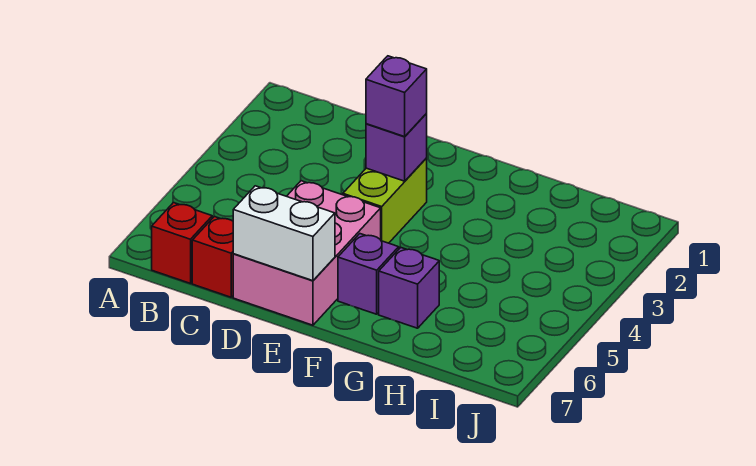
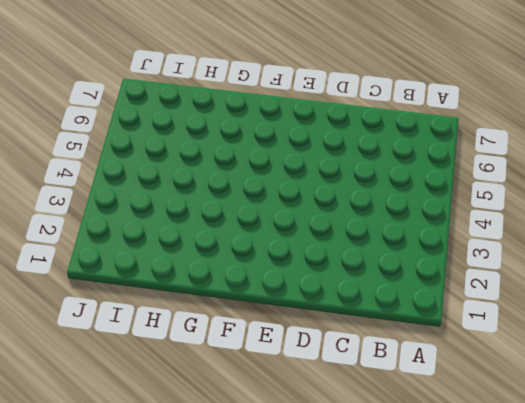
none -> red brick B7 level 1
none -> red brick C7 level 1

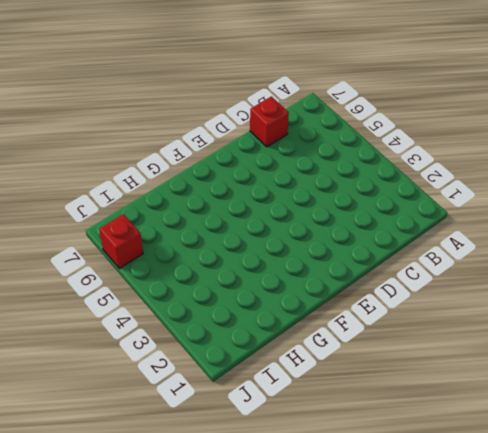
red brick J6 level 1 -> red brick B7 level 1
none -> pink brick D5:E7 level 1
none -> lime brick E3:E4 level 1

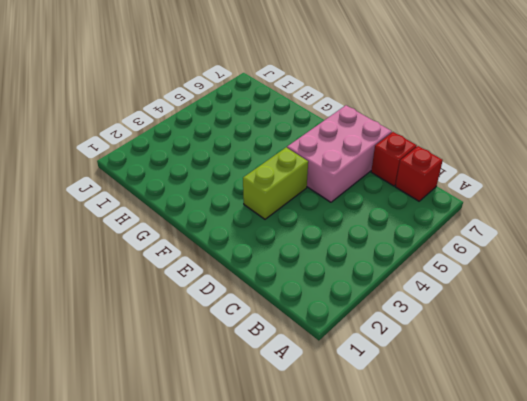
none -> purple brick F6 level 1
none -> purple brick G6 level 1

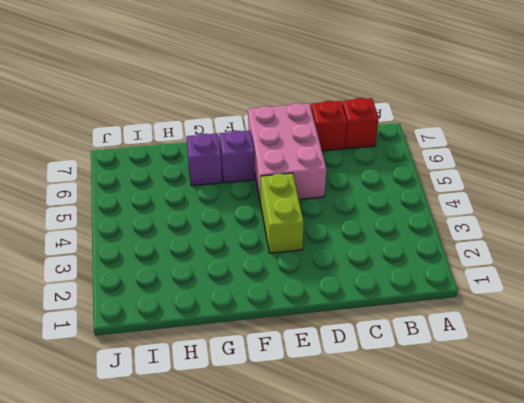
none -> white brick D7:E7 level 2
none -> purple brick E3 level 2

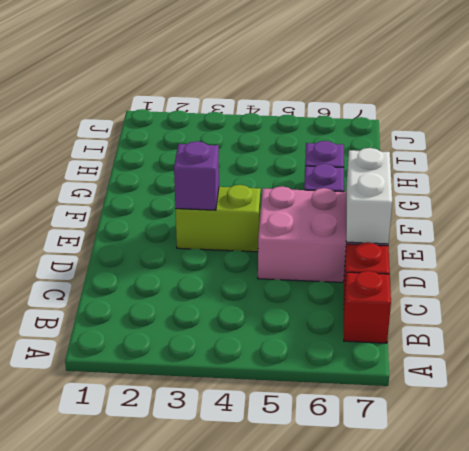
none -> purple brick E3 level 3

